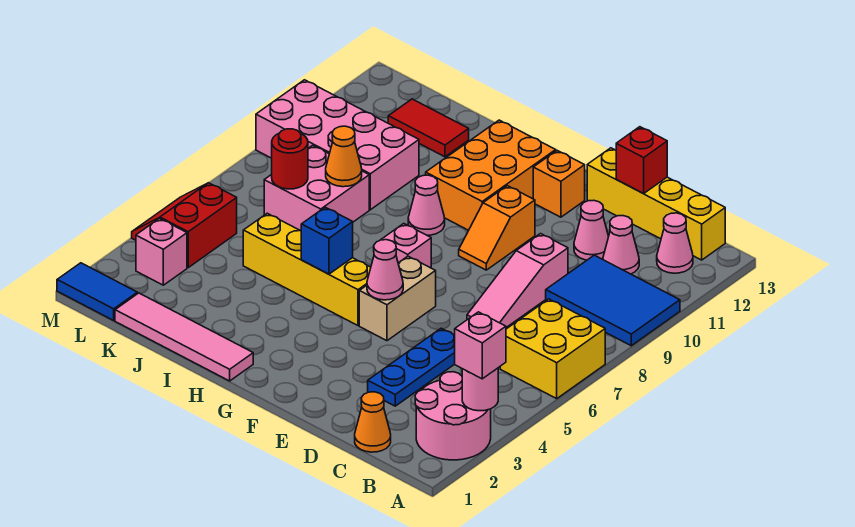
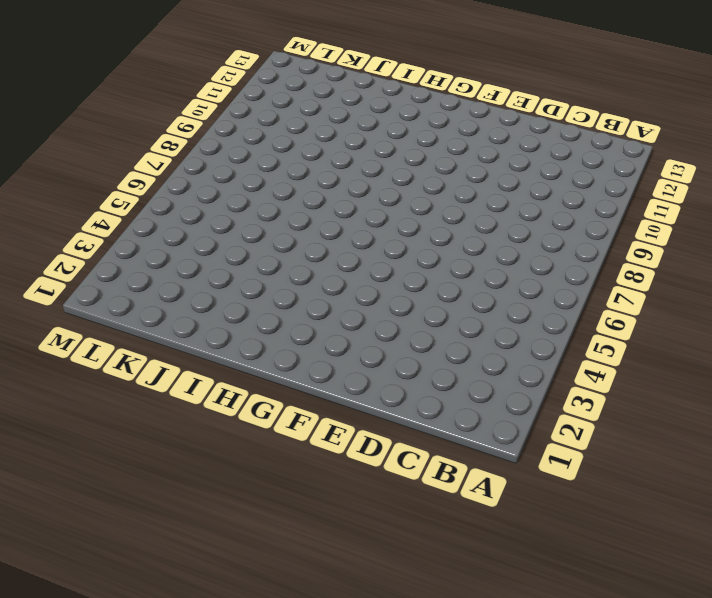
none -> pink round brick A2:B3 level 1
none -> yellow brick A6:B7 level 1
none -> blue tile A9:C10 level 1
none -> pink cone B12 level 1

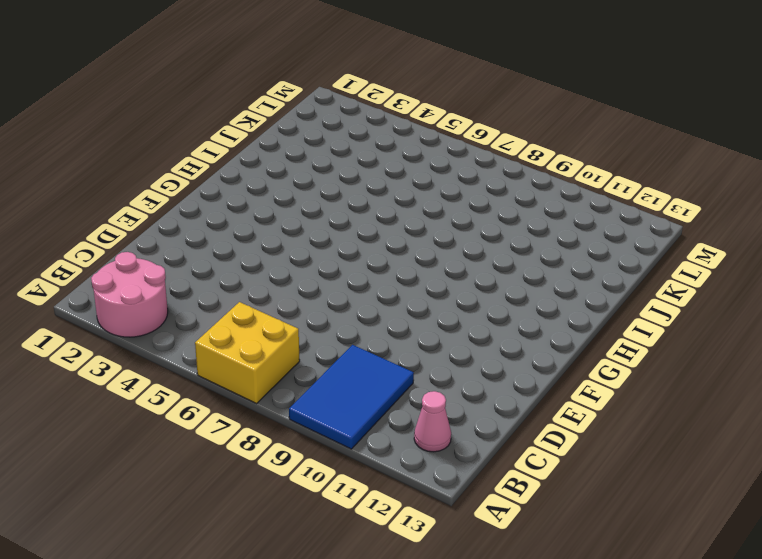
none -> yellow brick B13:E13 level 1
none -> orange cone C1 level 1
none -> pink cone C11 level 1
none -> blue plate D3:D5 level 1

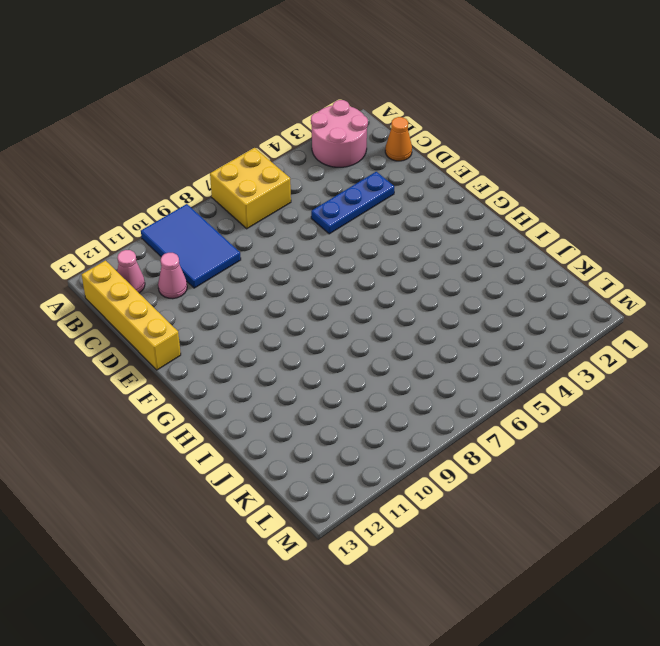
none -> pink slope D7:D9 level 1 top 9
none -> pink cone D11 level 1
none -> tan brick F5:F6 level 1
none -> orange slope F9:F10 level 1 top 10

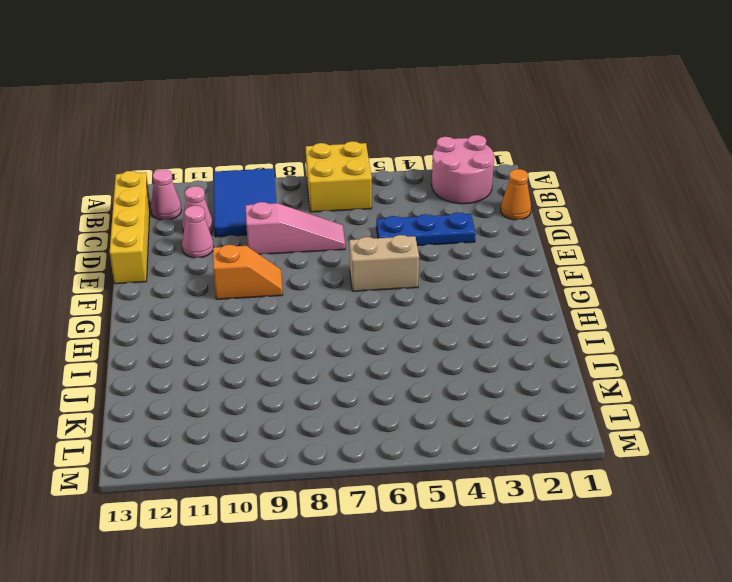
none -> orange brick F12 level 1
none -> yellow brick G5:J5 level 1
none -> pink brick G7 level 1
none -> orange brick G10:H12 level 1

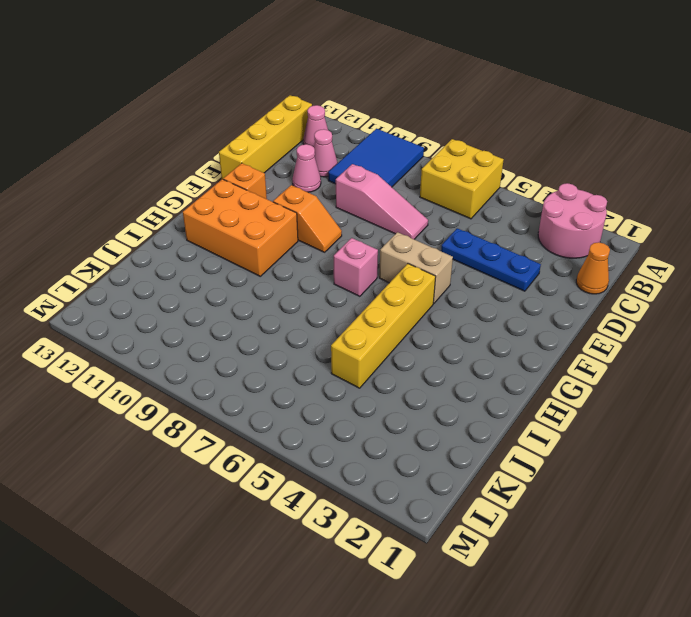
none -> pink tile H1:K1 level 1
none -> pink cone H9 level 1
none -> pink brick J7:K8 level 1
none -> pink brick J9:M10 level 1

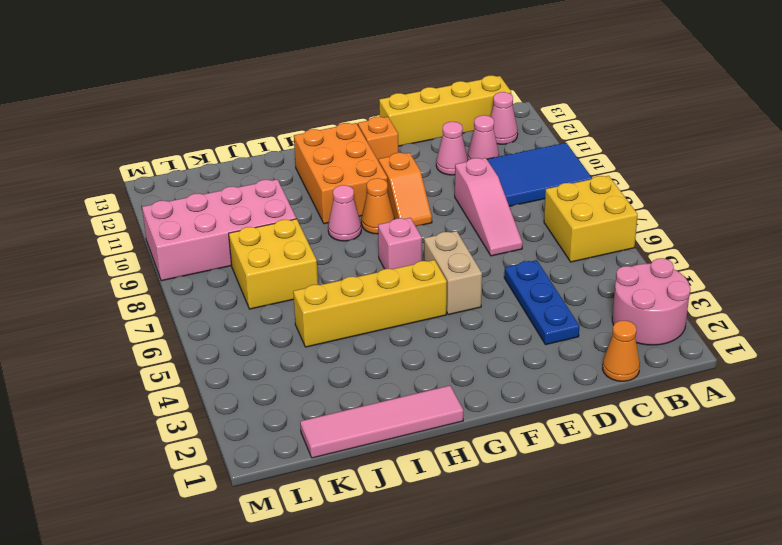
orange cone G9 level 1 -> orange cone J8 level 2
yellow brick J7:K8 level 1 -> pink brick J7:K8 level 1
none -> red tile J12:K12 level 1
none -> blue tile L1:M1 level 1
none -> pink brick L3 level 1
none -> red slope L4:M5 level 1 top L

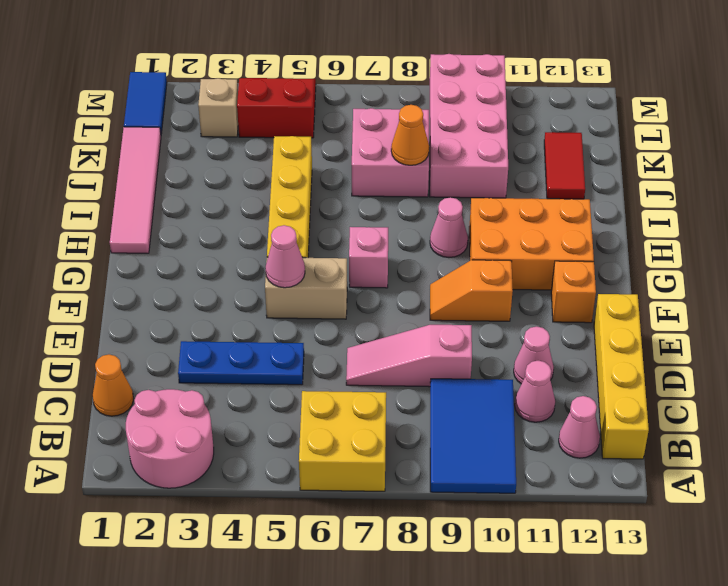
tan brick L3 level 1 -> pink brick L3 level 1
none -> pink round brick A3 level 2
none -> red brick D13 level 2
none -> blue brick H5 level 2
none -> red round brick K7 level 2

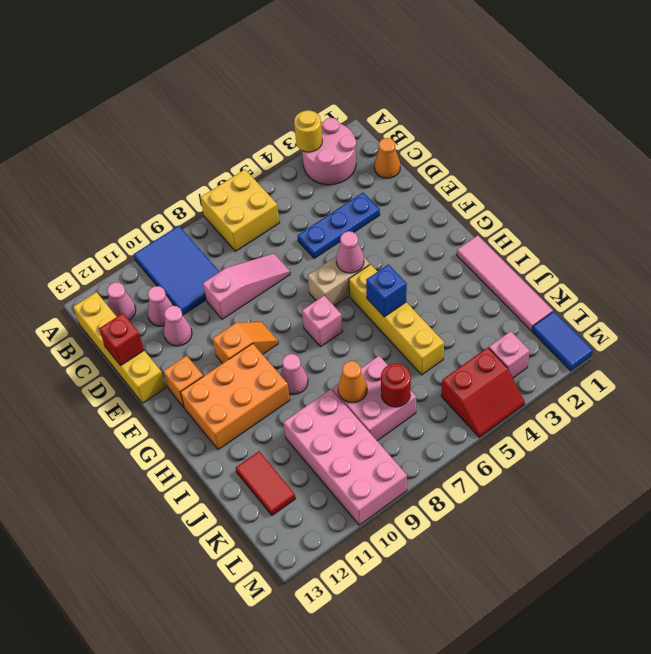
yellow round brick A3 level 2 -> pink round brick A3 level 2
none -> pink brick A3 level 3

